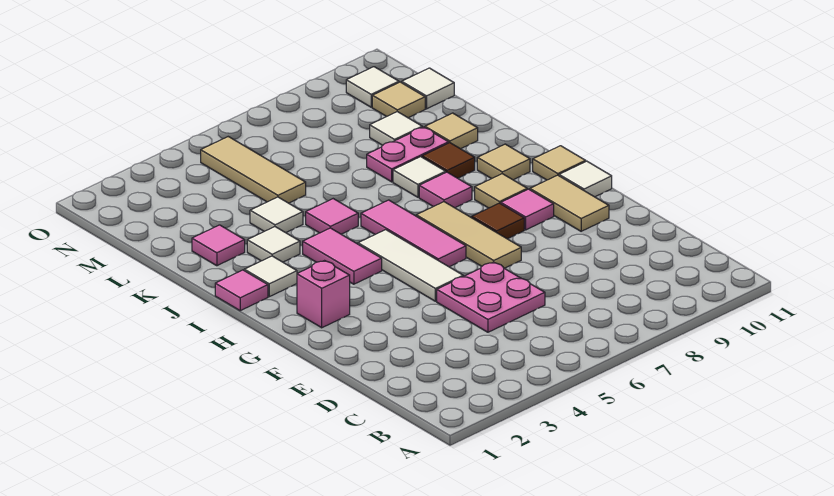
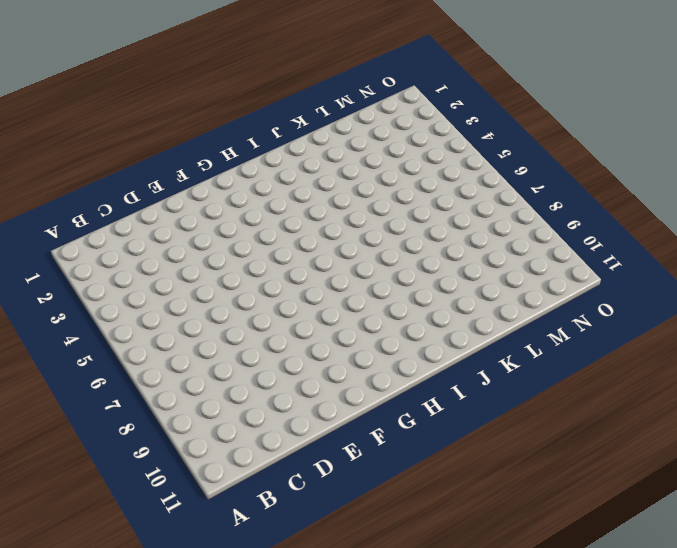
none -> pink plate D5:E6 level 1
none -> white tile F5:H5 level 1
none -> tan tile F7:H7 level 1

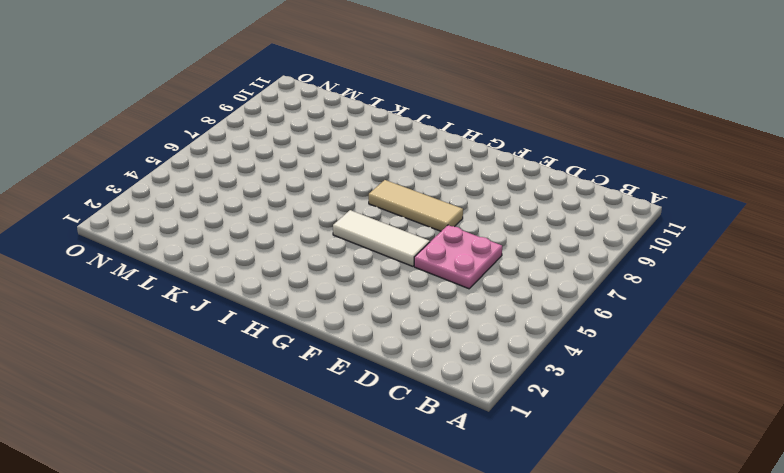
none -> tan tile F10:G10 level 1
none -> pink brick G2 level 1
none -> pink tile G6:I6 level 1

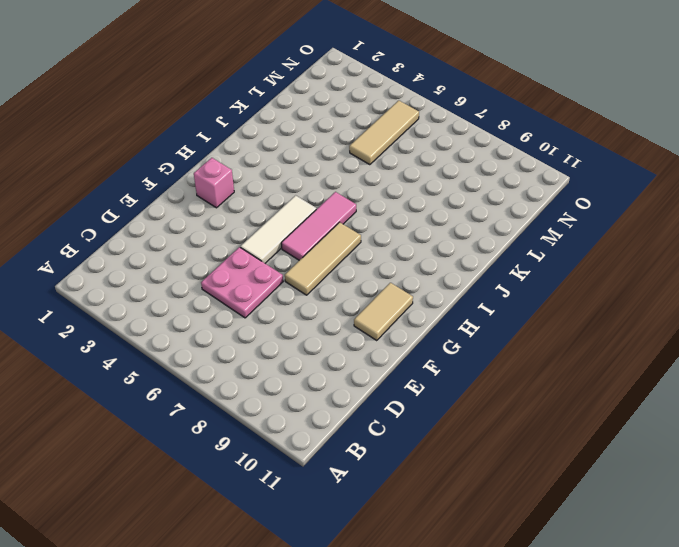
none -> brown tile G8 level 1
none -> pink tile G9 level 1
none -> white tile G11 level 1

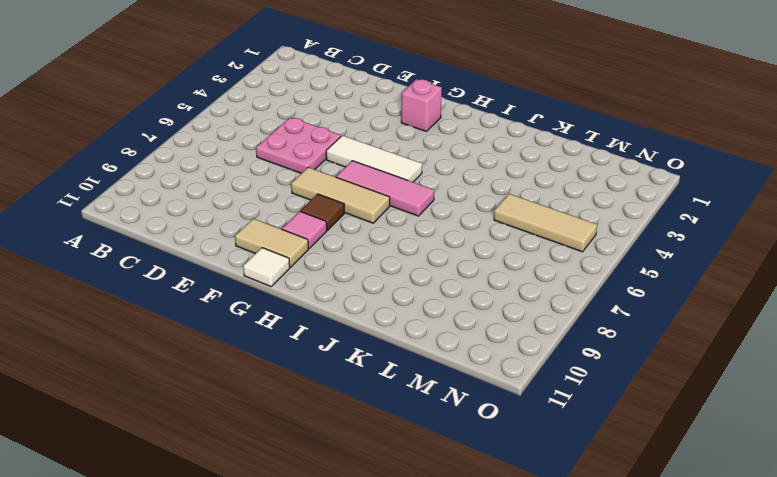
none -> pink tile H4:I4 level 1
none -> tan tile H9 level 1
none -> tan tile H11 level 1

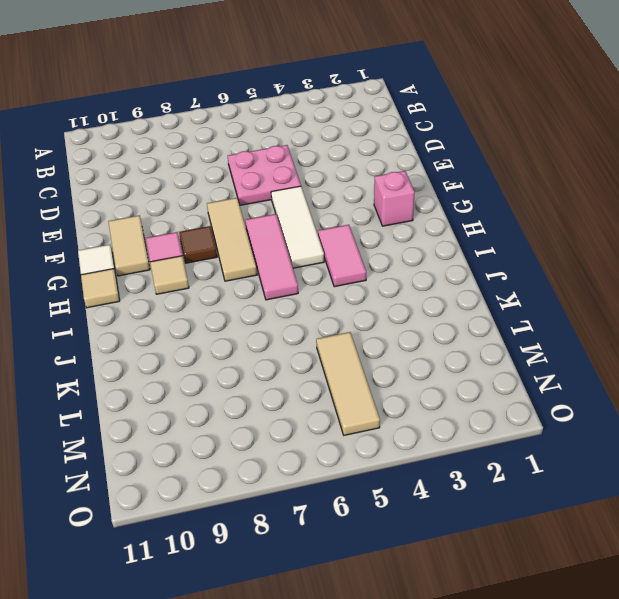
none -> pink tile I1 level 1
none -> white tile I2 level 1
none -> pink tile I8 level 1

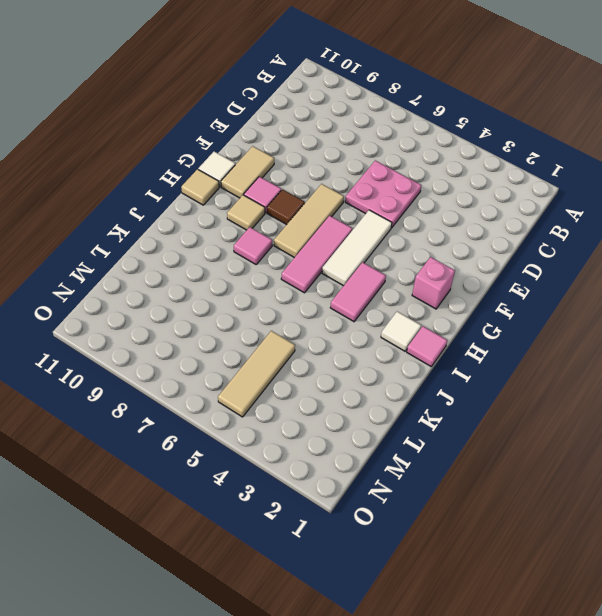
none -> tan tile I10 level 1
none -> white tile J3 level 1
none -> pink tile J5 level 1

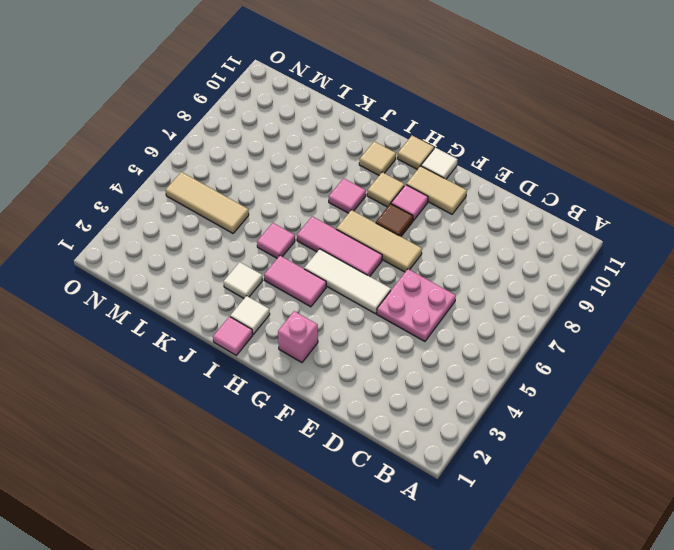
none -> white tile J8 level 1
none -> brown tile J9 level 1
none -> pink tile K2 level 1

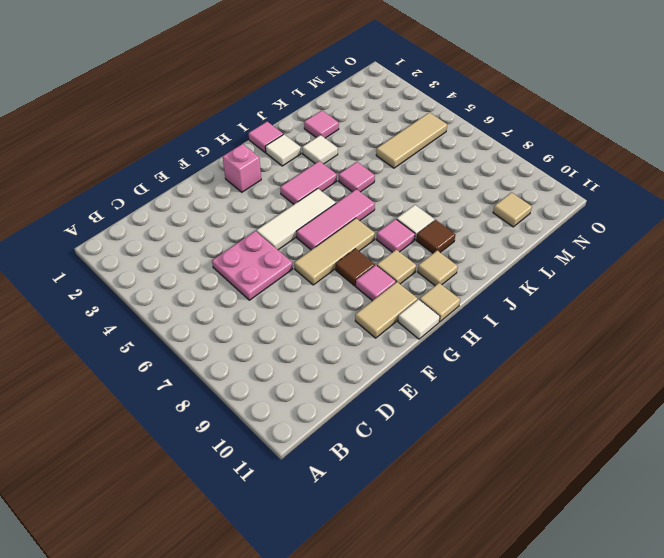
none -> white tile K4 level 1
none -> pink plate K8:K9 level 1
none -> tan tile K10 level 1

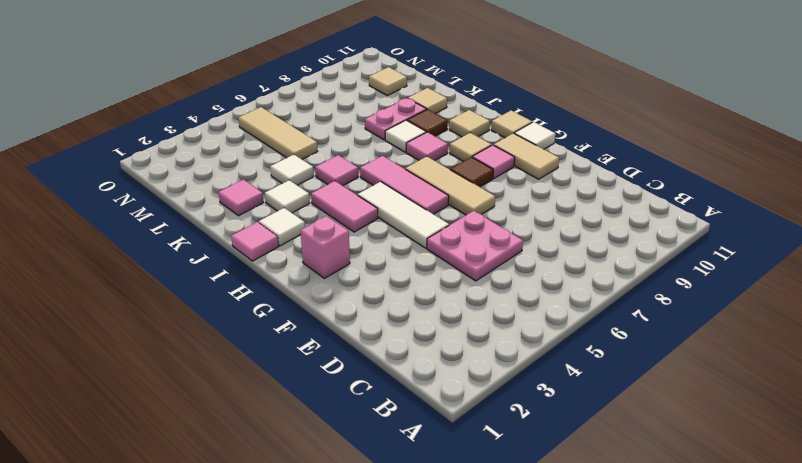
none -> white tile L9 level 1
none -> white tile M11 level 1
none -> white tile N10 level 1

